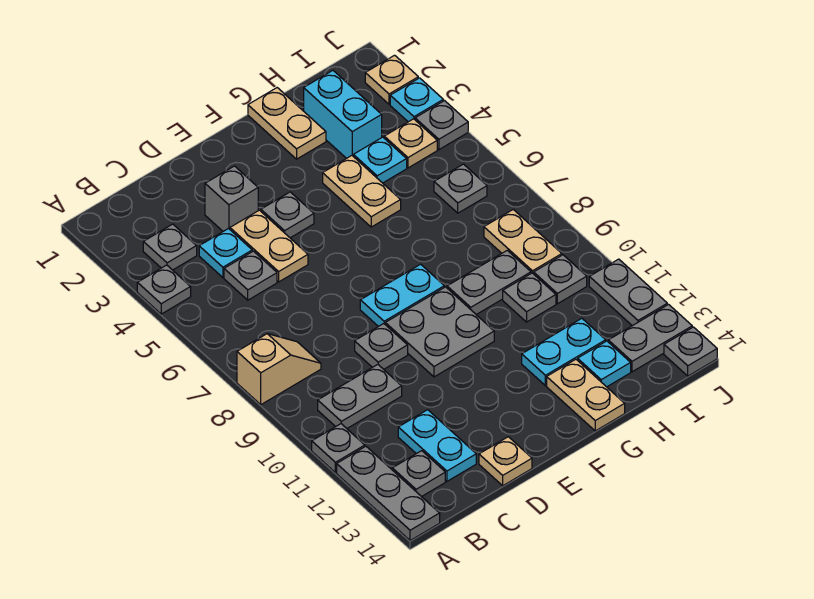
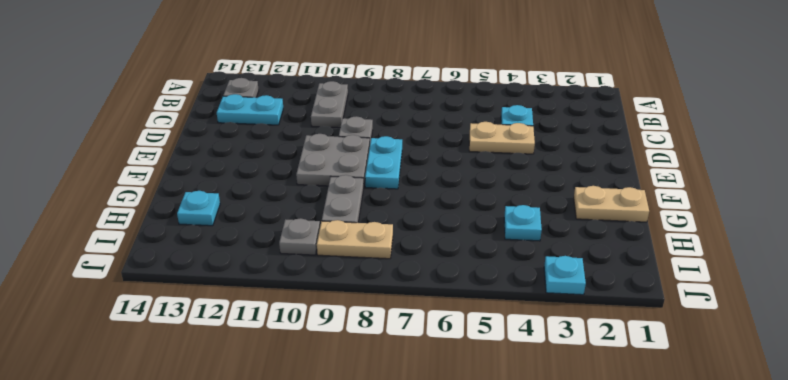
none -> grey plate A4 level 1
none -> tan slope A8:B8 level 1 top A
none -> grey plate A11 level 1
none -> grey plate A12:A14 level 1

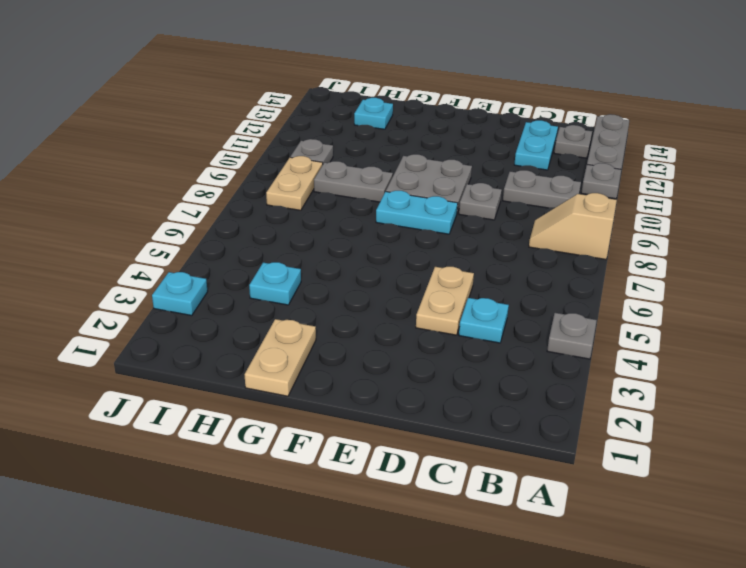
none -> grey plate B3 level 1
none -> grey plate C5 level 1
none -> grey brick D3 level 1
none -> tan plate D14 level 1

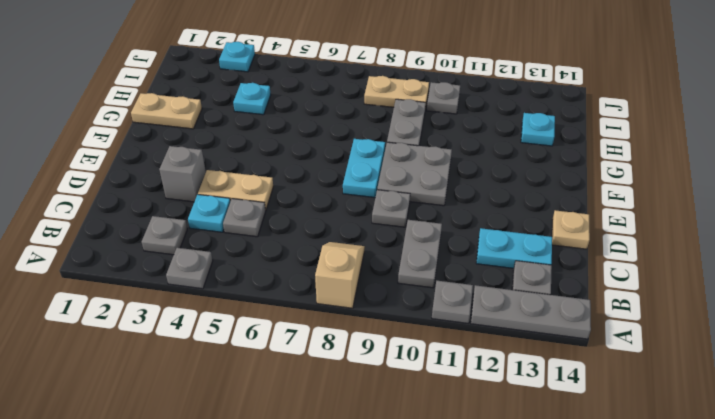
none -> grey plate E4 level 1
none -> tan plate G4:G5 level 1
none -> cyan plate G12:H12 level 1
none -> tan plate G13:G14 level 1

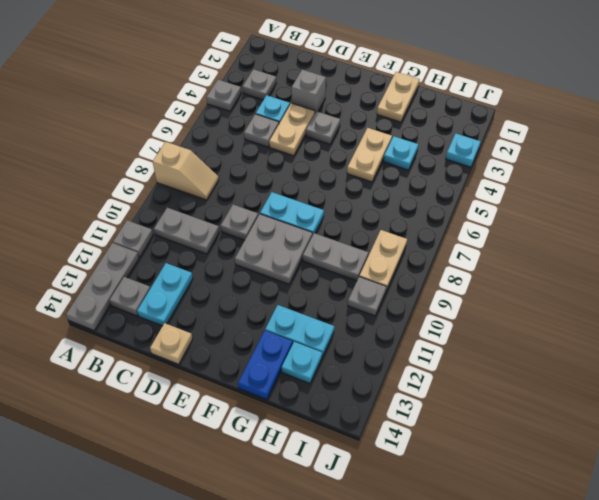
blue plate G13:G14 level 1 -> tan plate G13:G14 level 1
none -> cyan brick H2:H3 level 1
none -> grey plate H10 level 1
none -> tan plate I4 level 1
none -> grey plate I6 level 1

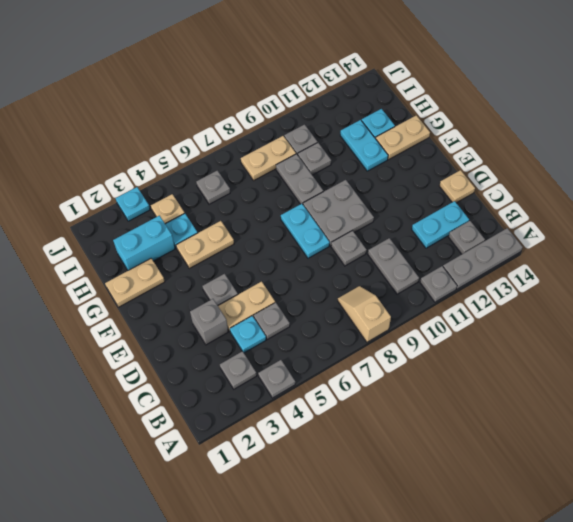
none -> grey plate I13:J13 level 1
none -> tan plate J2 level 1
none -> grey plate J4 level 1
none -> grey plate J11:J12 level 1

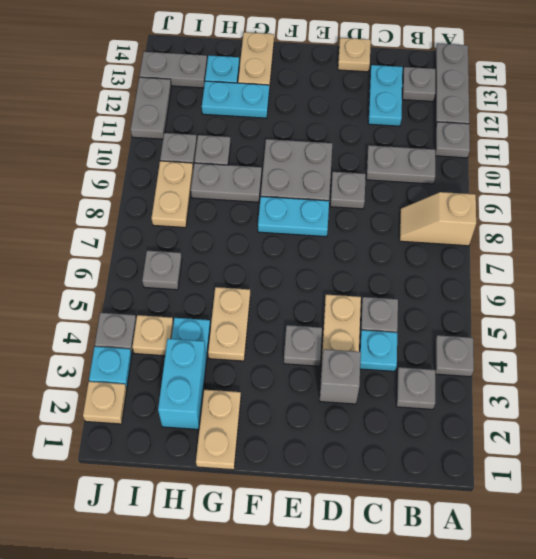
none -> grey plate J14 level 1

